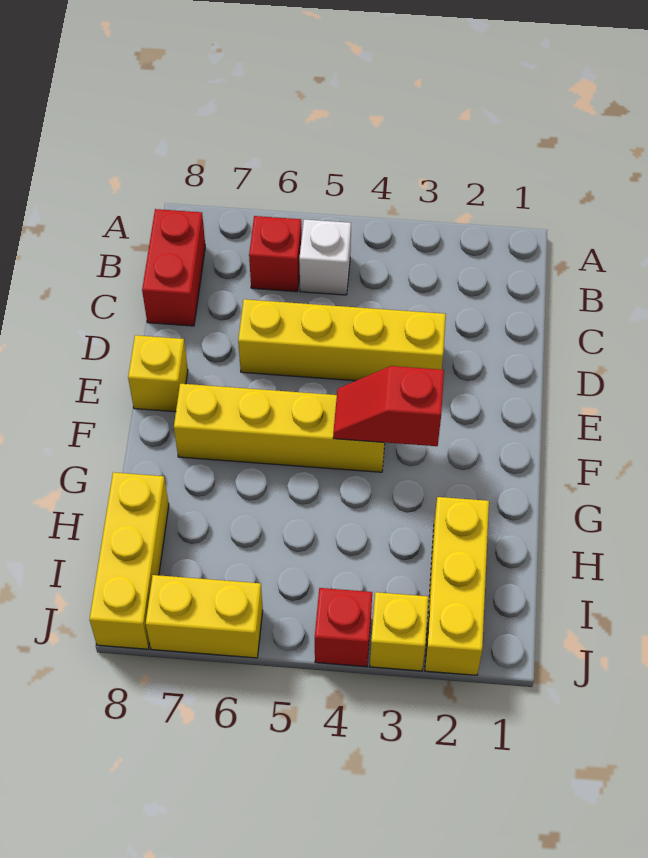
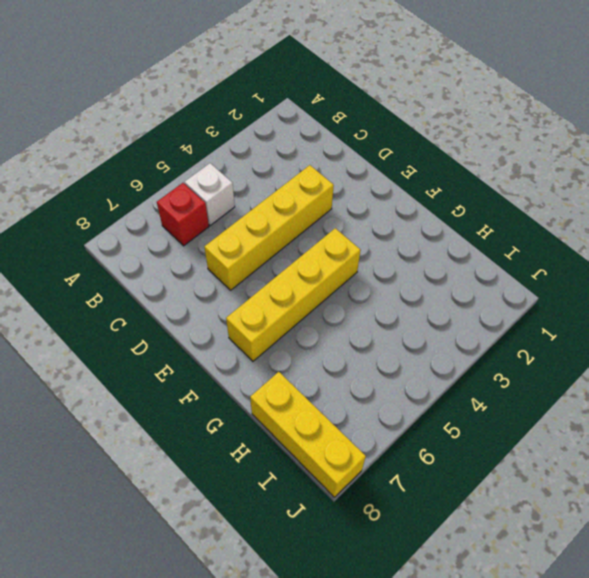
none -> red brick B8:C8 level 1
none -> yellow brick E8 level 1
none -> yellow brick H2:J2 level 1

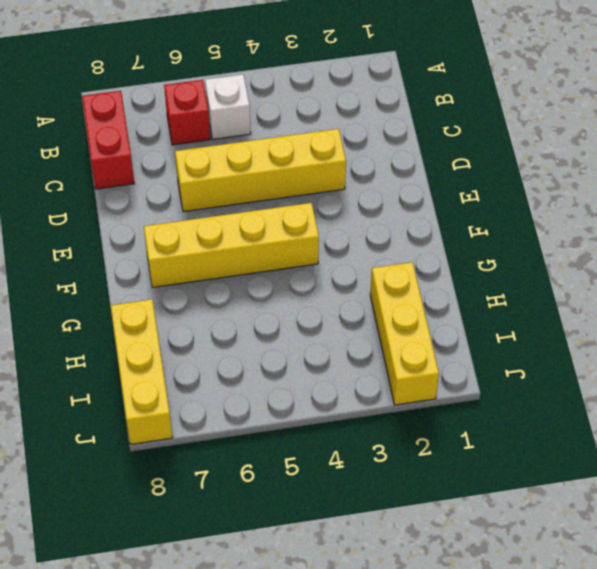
none -> yellow brick E8 level 1
none -> yellow brick J3 level 1
none -> red brick J4 level 1

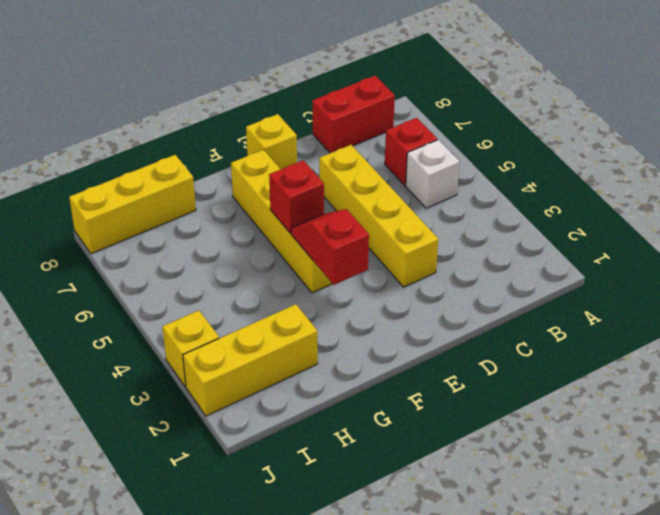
red brick F5 level 2 -> red brick J4 level 1
none -> yellow brick J6:J7 level 1

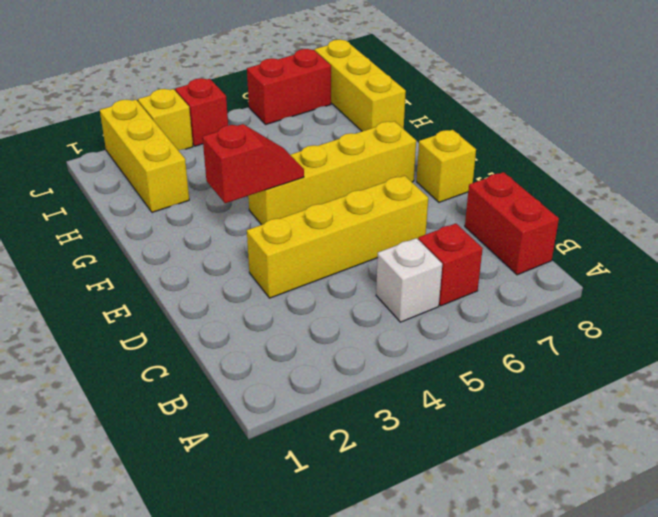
red brick J6:J7 level 1 -> yellow brick J6:J7 level 1

